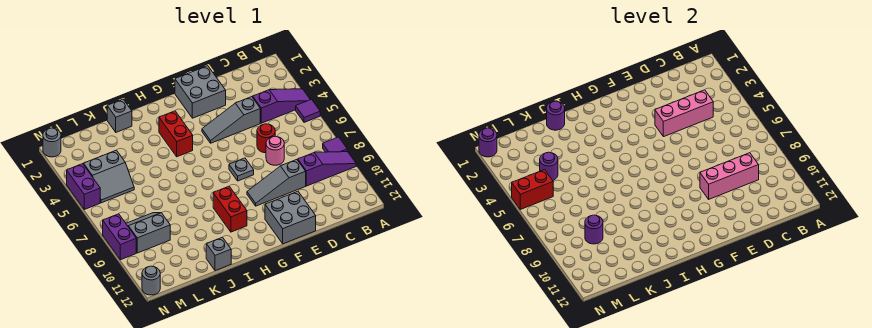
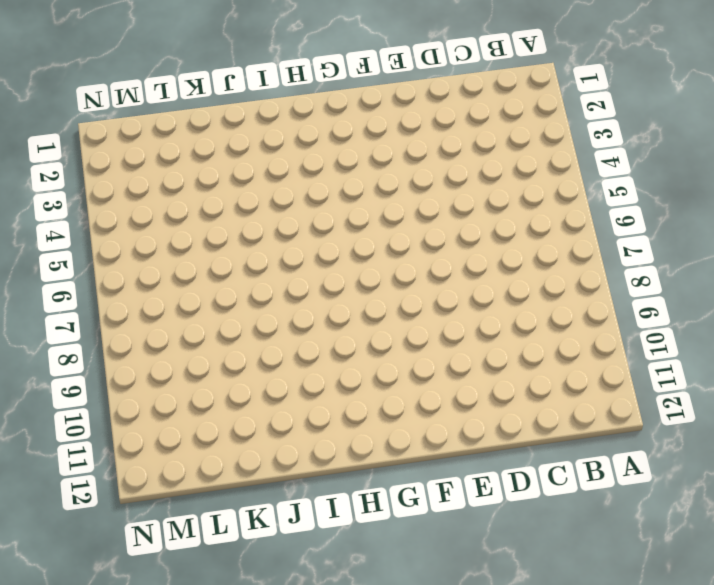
none -> purple slope A4:C4 level 1 top C
none -> purple tile A5 level 1
none -> purple tile A8 level 1

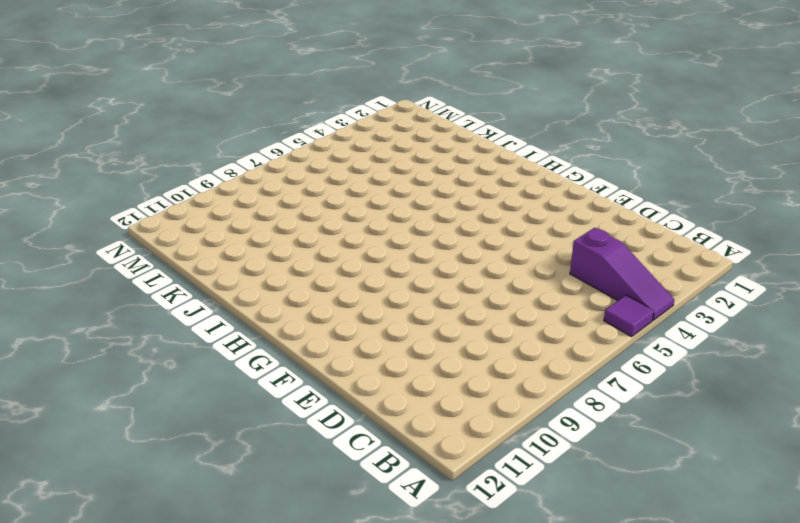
none -> purple tile A8 level 1
none -> purple slope A9:C9 level 1 top C
none -> grey slope D4:F4 level 1 top D

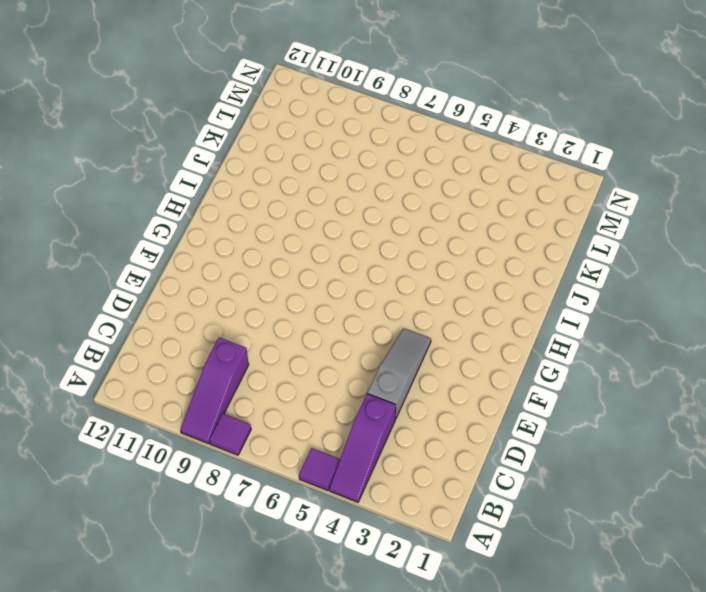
none -> red round brick D6 level 1
none -> pink round brick D7 level 1
none -> grey slope D9:F9 level 1 top D

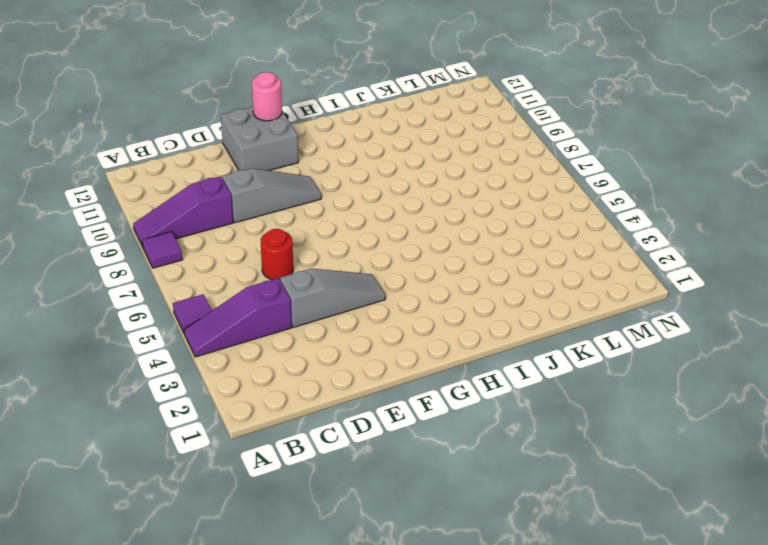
pink round brick F12 level 2 -> pink round brick D7 level 1
none -> grey brick E1:F2 level 1
none -> grey plate F7 level 1
none -> red brick H3:H4 level 1

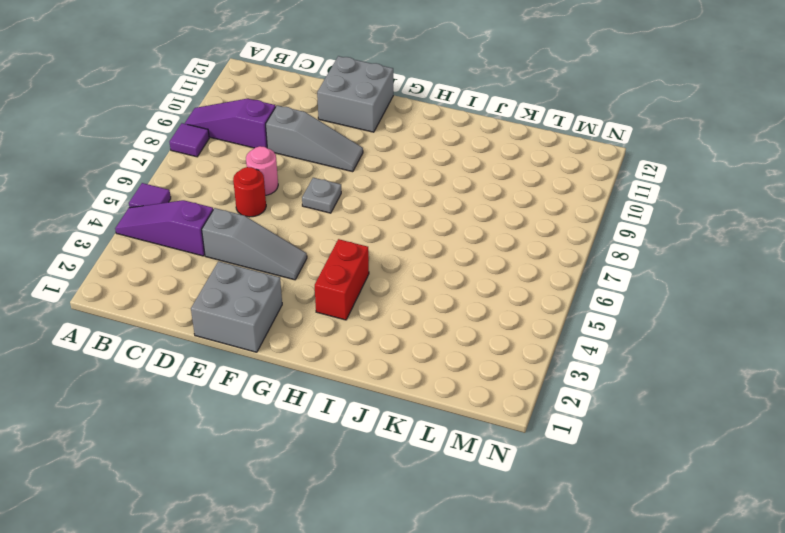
none -> red brick H9:H10 level 1
none -> grey brick J1 level 1
none -> grey brick J12 level 1

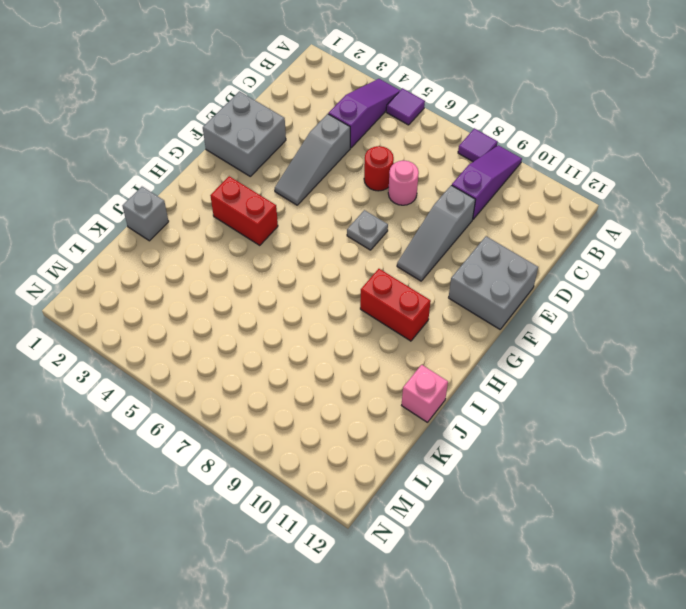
pink brick J12 level 1 -> grey brick J12 level 1
none -> grey slope L4:M5 level 1 top 4
none -> grey slope L8:M9 level 1 top 9
none -> grey round brick N1 level 1

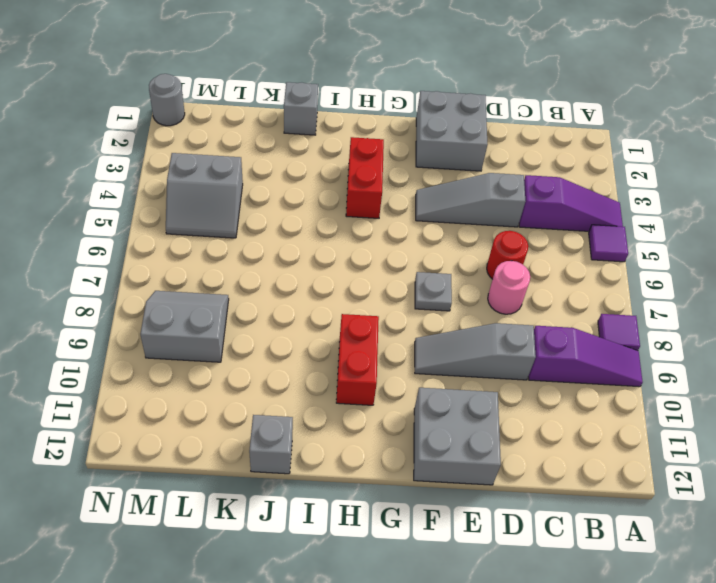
none -> purple brick N4:N5 level 1
none -> purple brick N8:N9 level 1
none -> grey round brick N12 level 1

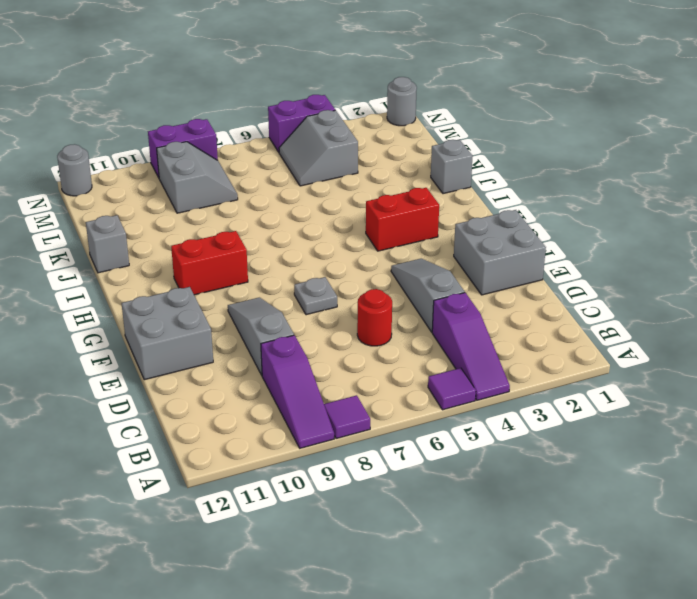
none -> pink round brick D7 level 1
none -> pink brick C4:E4 level 2
none -> pink brick C9:E9 level 2

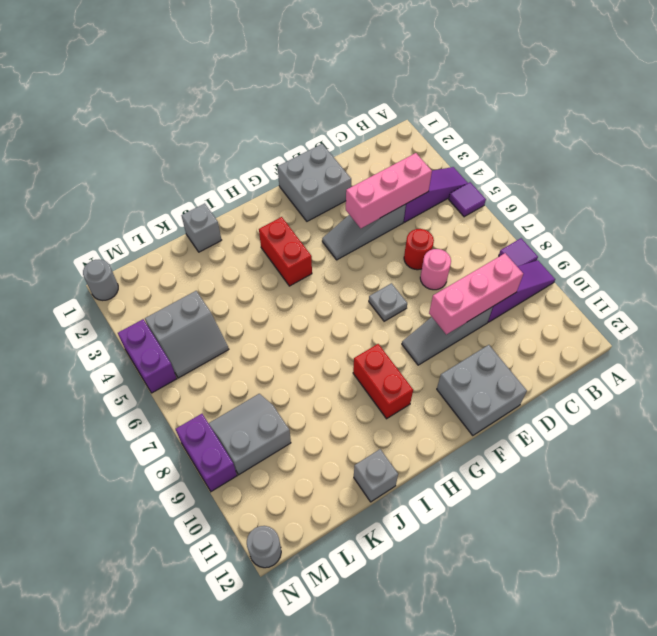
none -> purple round brick J1 level 2
none -> purple round brick L4 level 2
none -> purple round brick L9 level 2

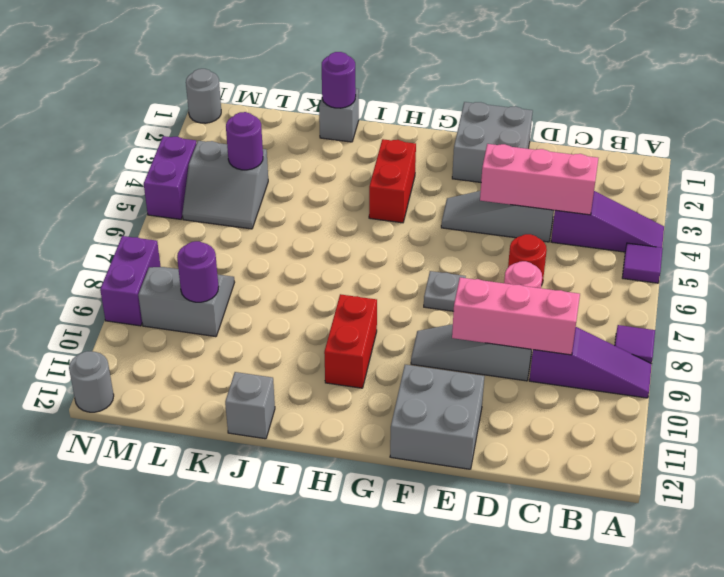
none -> red brick M5:N5 level 2
none -> purple round brick N1 level 2

